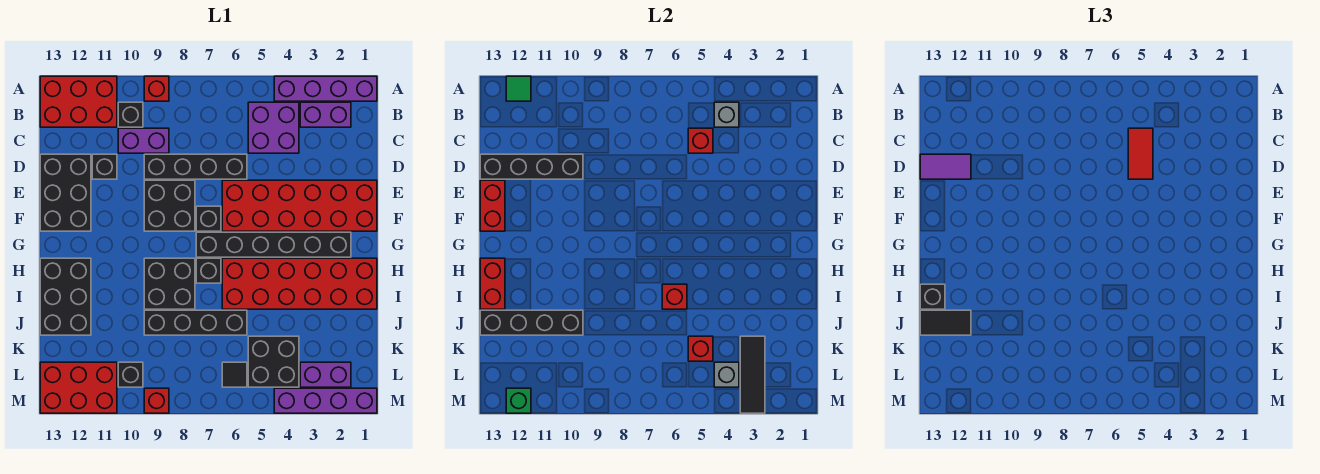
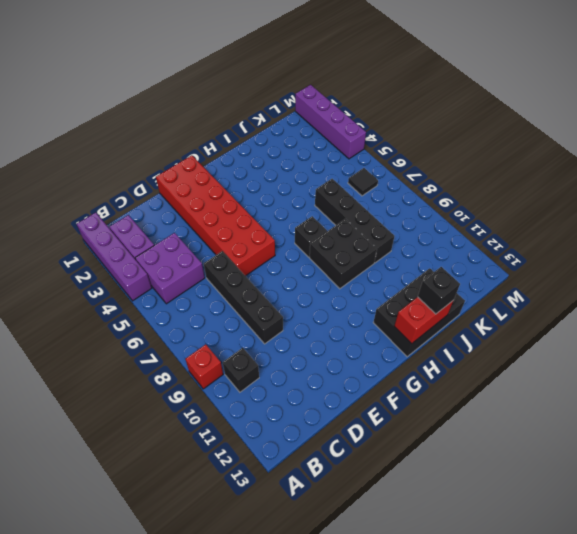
none -> red brick A11:B13 level 1
none -> purple brick C9:C10 level 1
none -> black brick D11 level 1
none -> black brick D12:F13 level 1

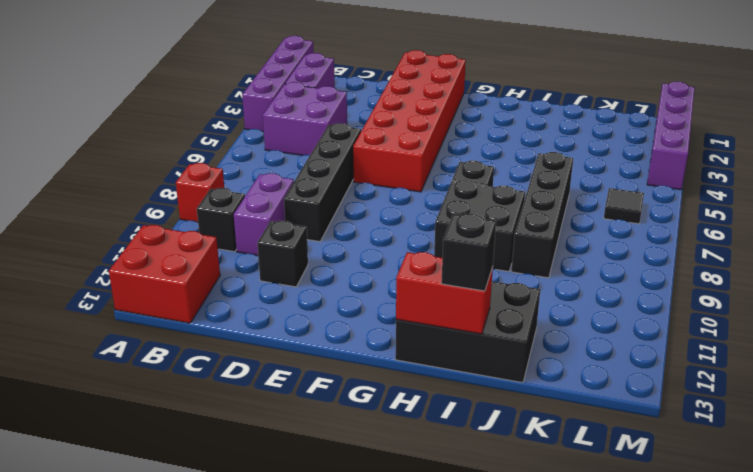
red brick A12:B13 level 1 -> red brick A11:B13 level 1
none -> black brick D12:F13 level 1
none -> black brick E8:F9 level 1
none -> black brick F7 level 1
none -> black brick G2:G7 level 1

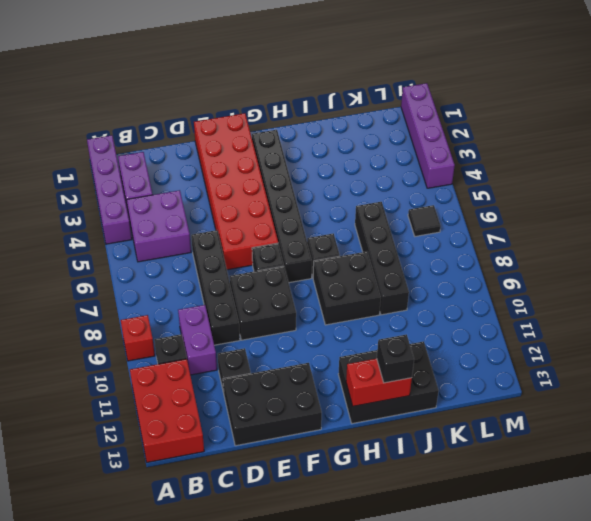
none -> red brick H1:I6 level 1
none -> black brick K4:L5 level 1
none -> purple brick L2:L3 level 1
none -> black brick L10 level 1

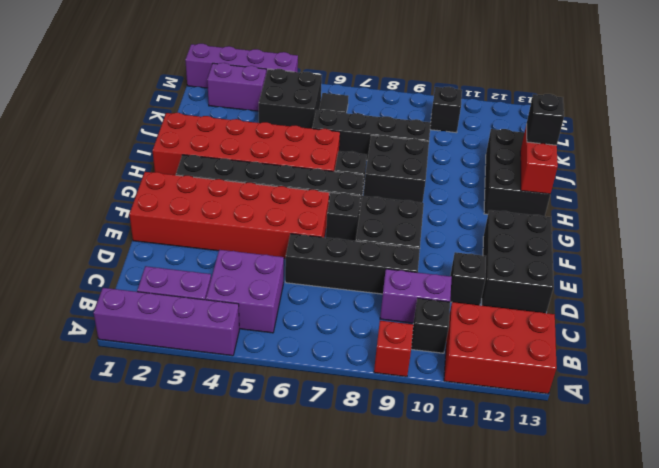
none -> red brick L11:M13 level 1
none -> red brick M9 level 1
none -> green tile A12 level 2
none -> grey brick B4 level 2

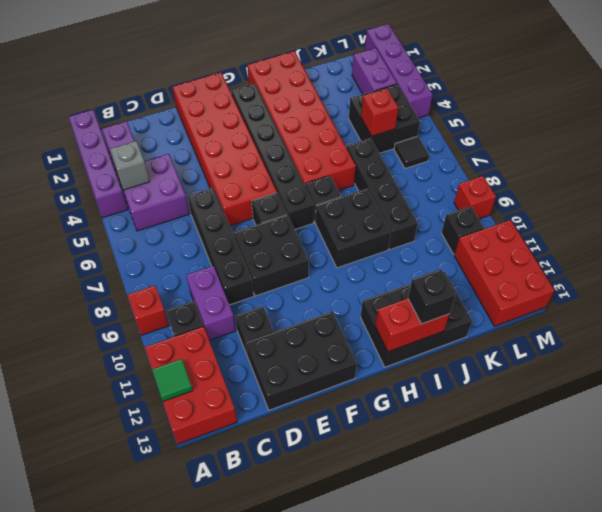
none -> red brick C5 level 2
none -> black brick D10:D13 level 2
none -> red brick E13:F13 level 2
none -> red brick I6 level 2

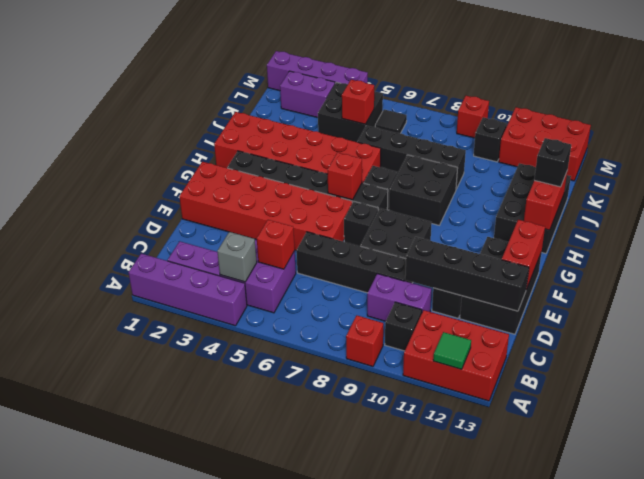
red brick G6 level 2 -> red brick I6 level 2
none -> black brick J10:J13 level 2
none -> black tile K3:M3 level 2
none -> grey brick L4 level 2
none -> green brick M12 level 2

